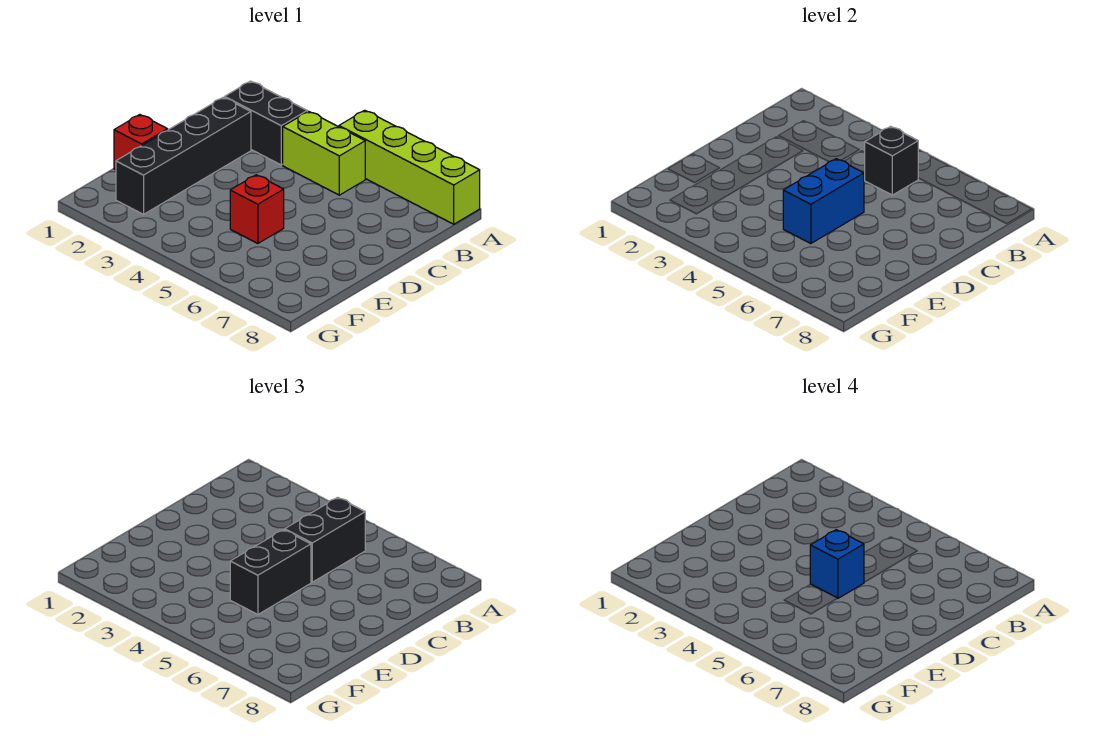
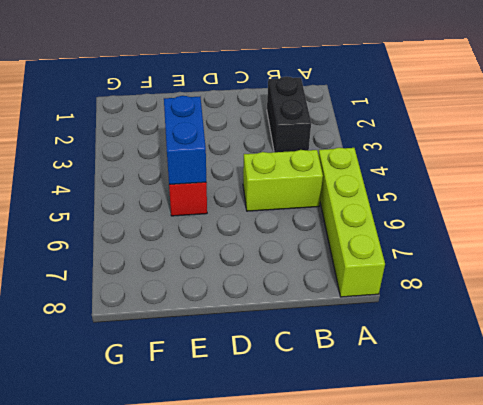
lime brick B5:C5 level 1 -> lime brick B4:B5 level 1
blue brick E4:E5 level 2 -> blue brick D5:E5 level 2
none -> black brick C2:F2 level 1
none -> red brick E1 level 1

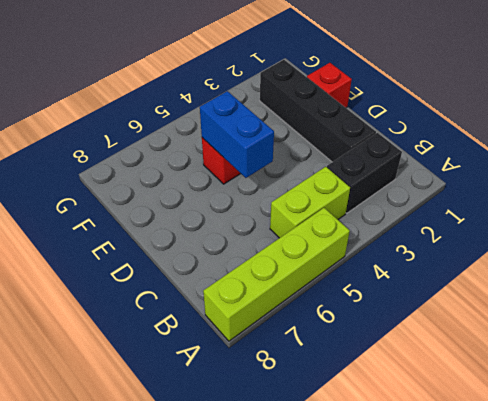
none -> black brick B5 level 2
none -> black brick B5:C5 level 3

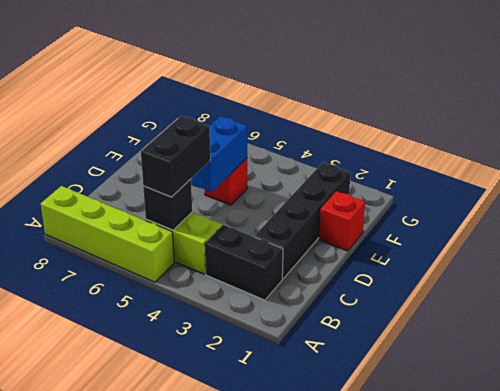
none -> black brick D5:E5 level 3
none -> blue brick D5 level 4

